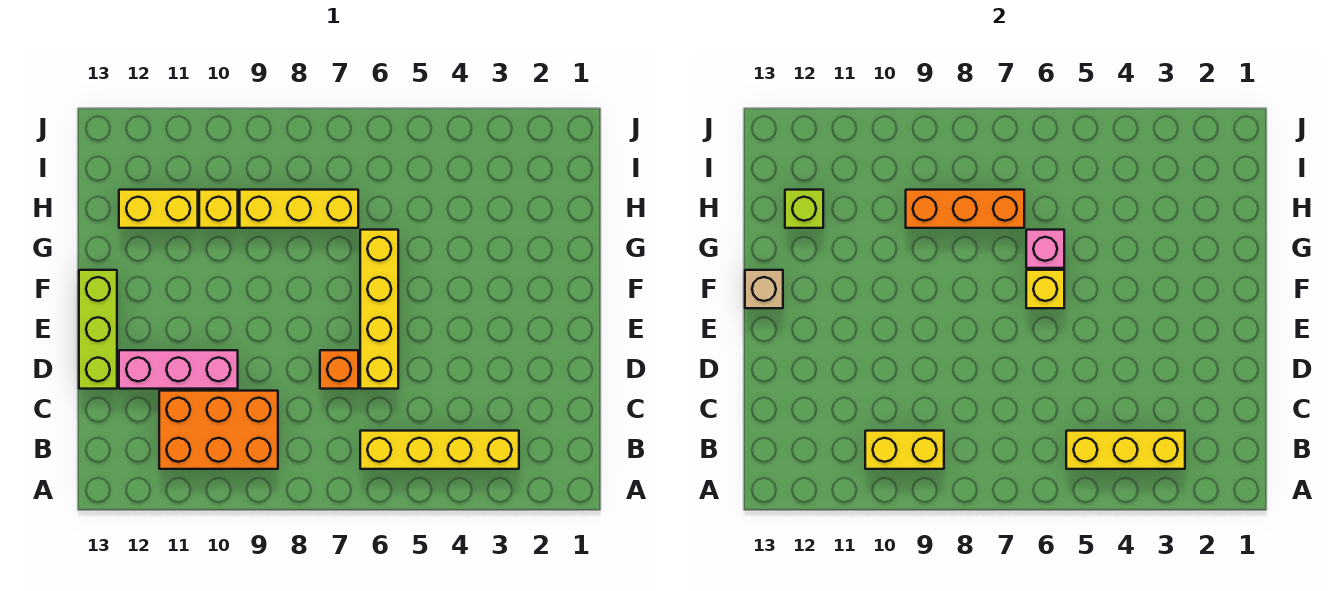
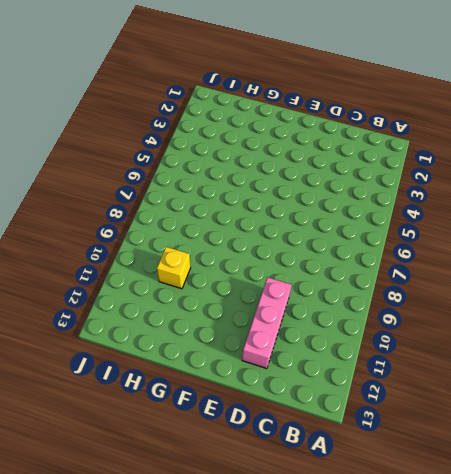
none -> yellow brick B3:B6 level 1
none -> orange brick B9:C11 level 1
none -> yellow brick D6:G6 level 1

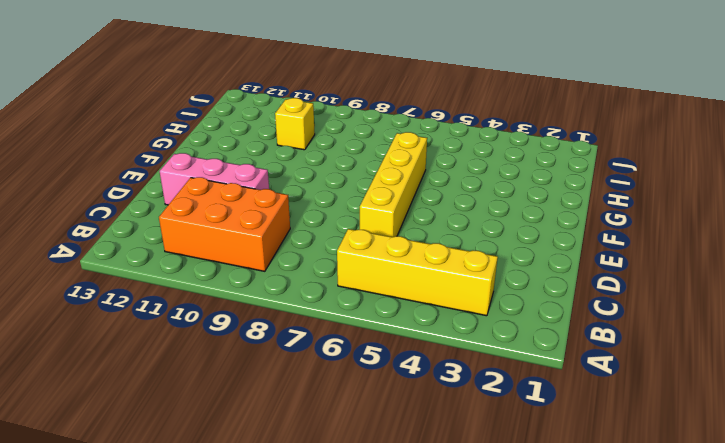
none -> orange brick D7 level 1
none -> lime brick D13:F13 level 1
none -> yellow brick H7:H9 level 1

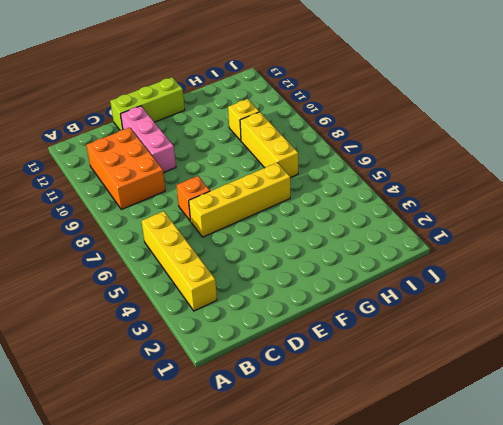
none -> yellow brick H11:H12 level 1
none -> yellow brick B3:B5 level 2
none -> yellow brick B9:B10 level 2

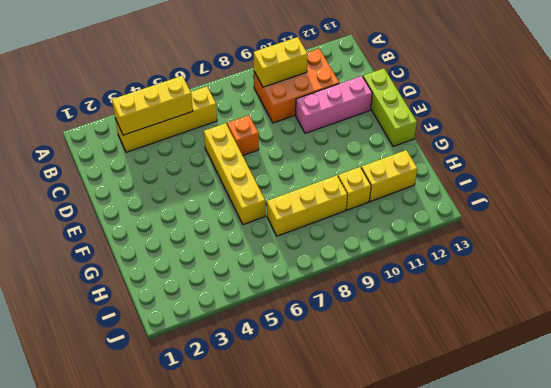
none -> yellow brick F6 level 2
none -> tan brick F13 level 2
none -> pink brick G6 level 2

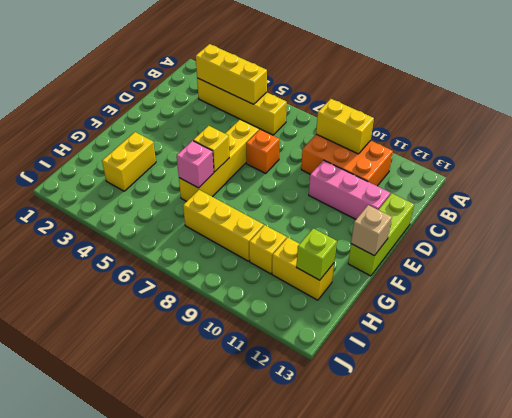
yellow brick G3:H3 level 1 -> none
none -> orange brick H7:H9 level 2

